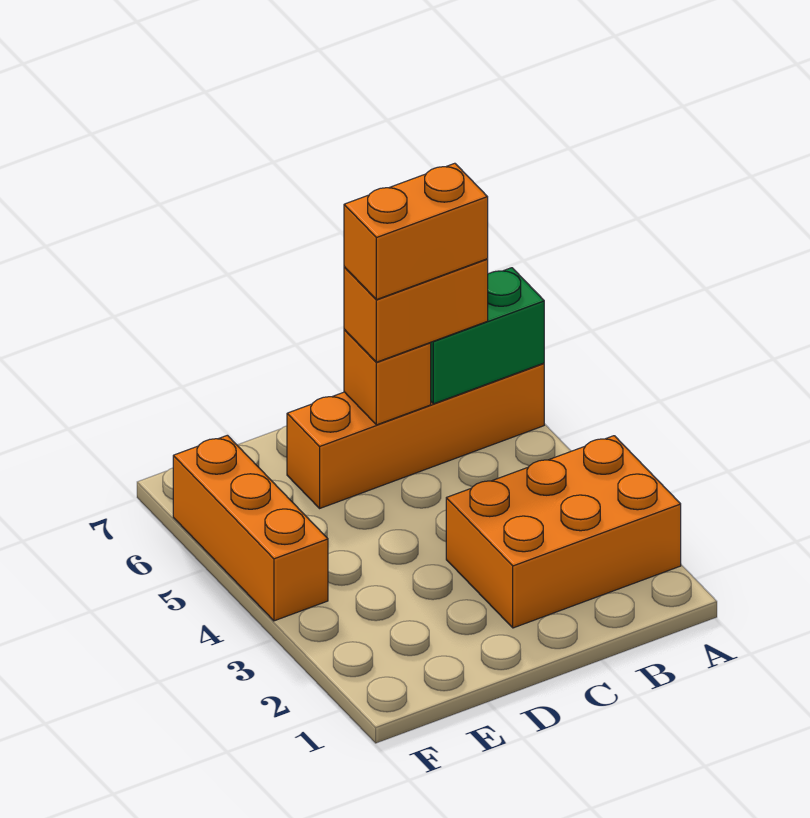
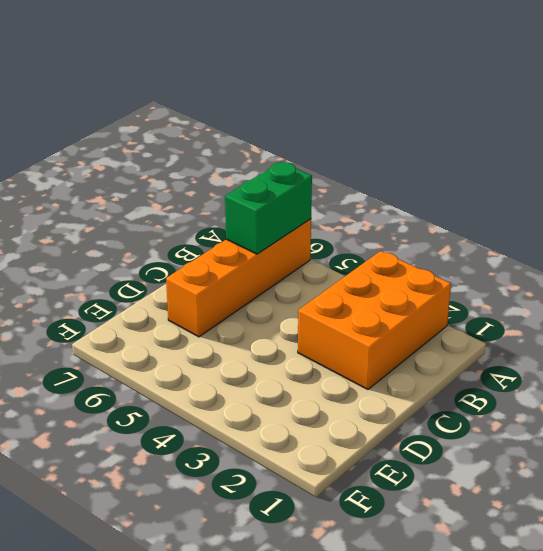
none -> orange brick F4:F6 level 1
none -> orange brick C6 level 2

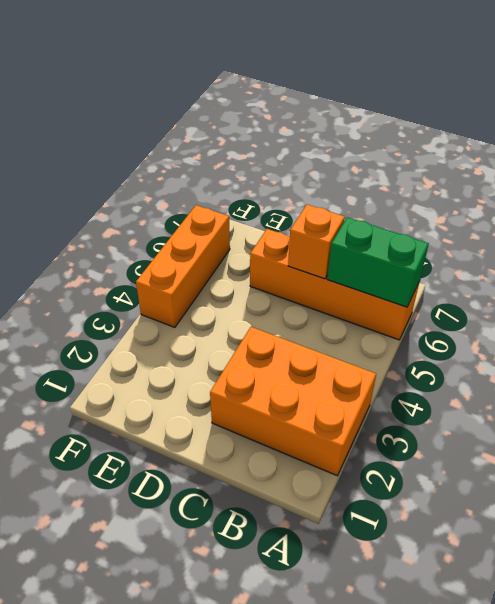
none -> orange brick B6:C6 level 3
none -> orange brick B6:C6 level 4

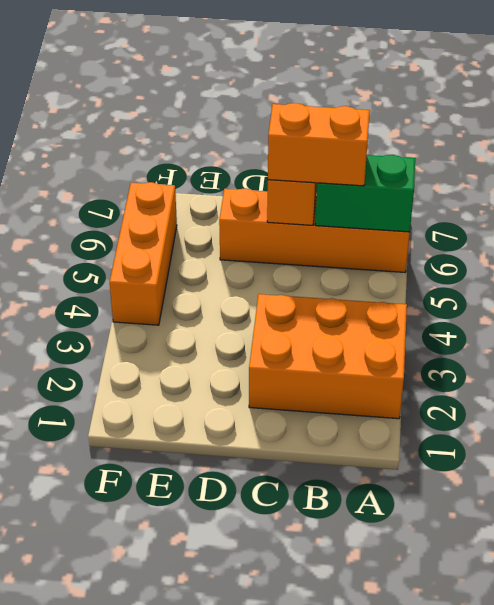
none -> orange brick B6:C6 level 4

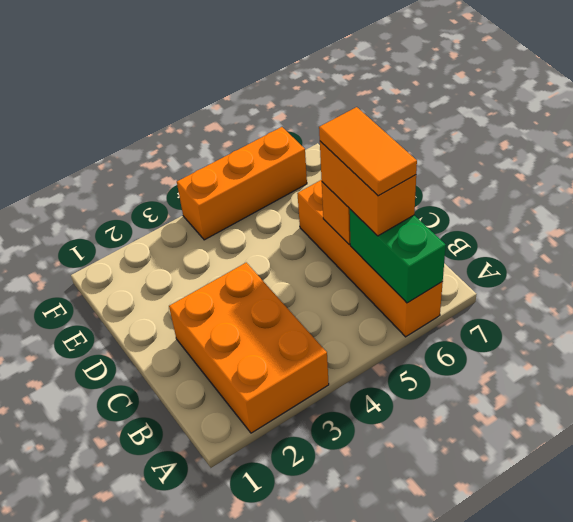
orange tile B6:C6 level 4 -> orange brick B6:C6 level 4

